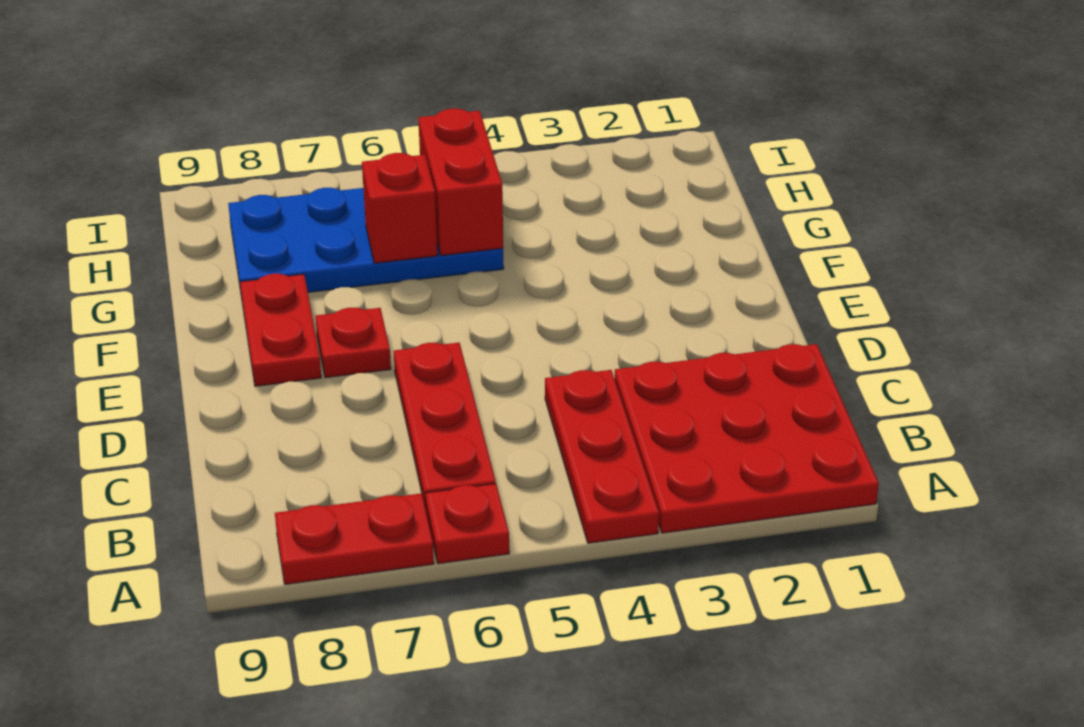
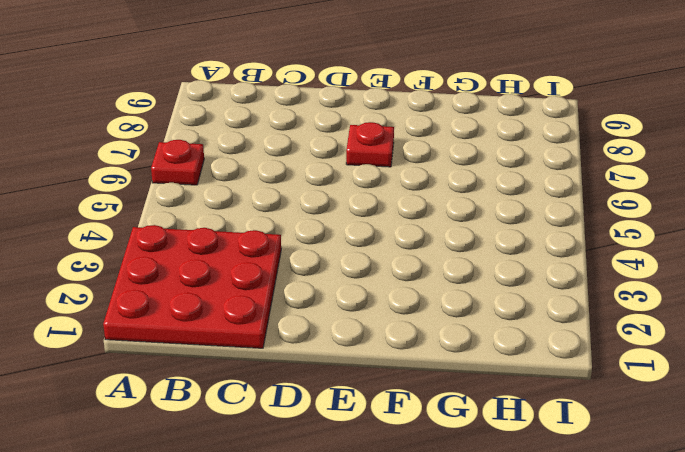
none -> red plate A4:C4 level 1
none -> red plate A7:A8 level 1

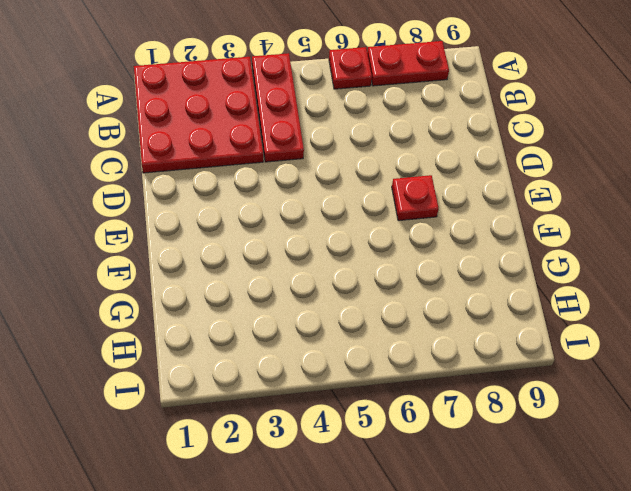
none -> red plate B6:D6 level 1
none -> red plate E8:F8 level 1

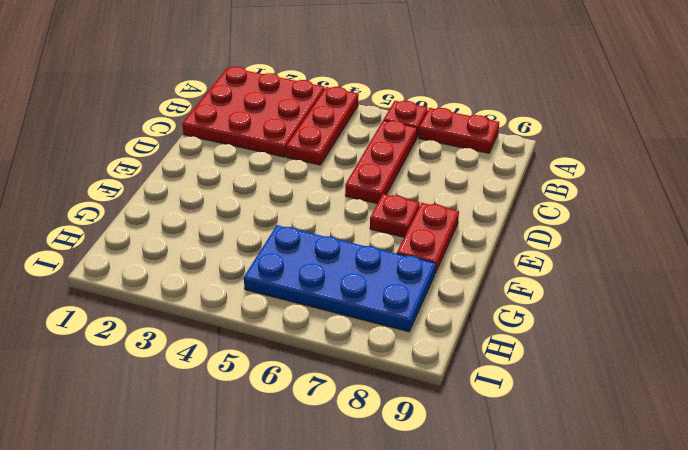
none -> red brick G5:H5 level 2
none -> red brick G6 level 2

